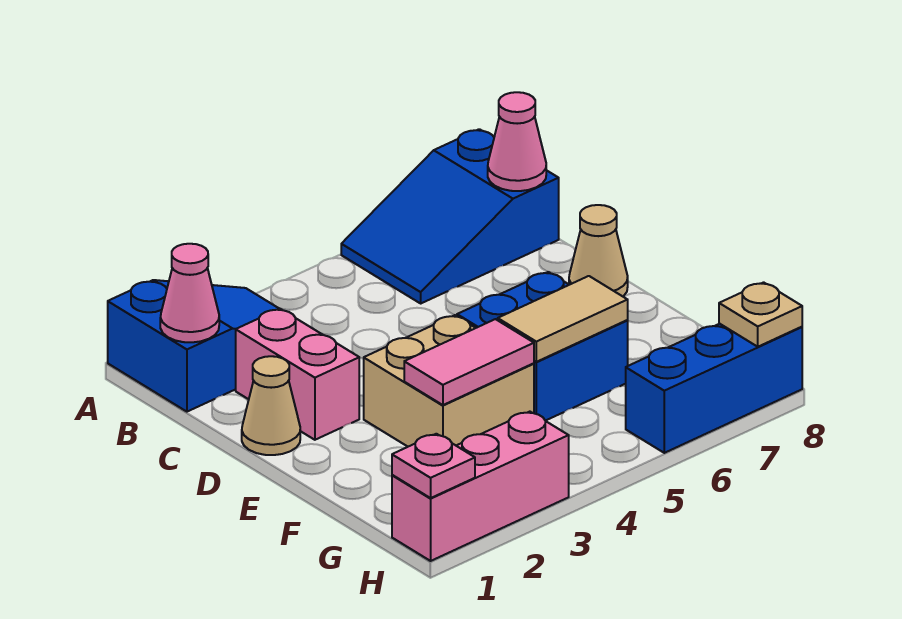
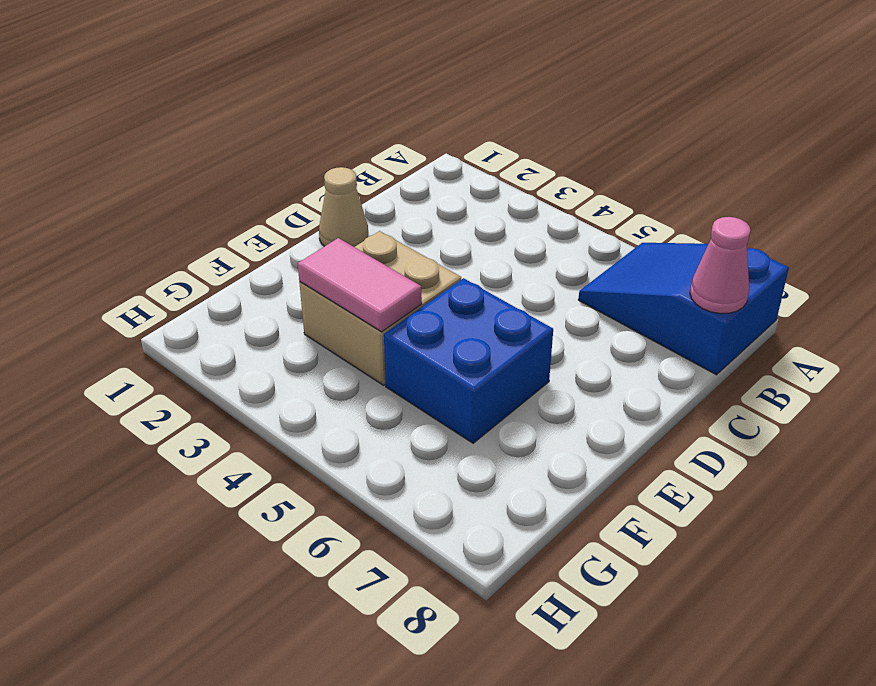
none -> blue slope A1:B3 level 1 top 1
none -> pink brick C2:D2 level 1
none -> tan cone D8 level 1

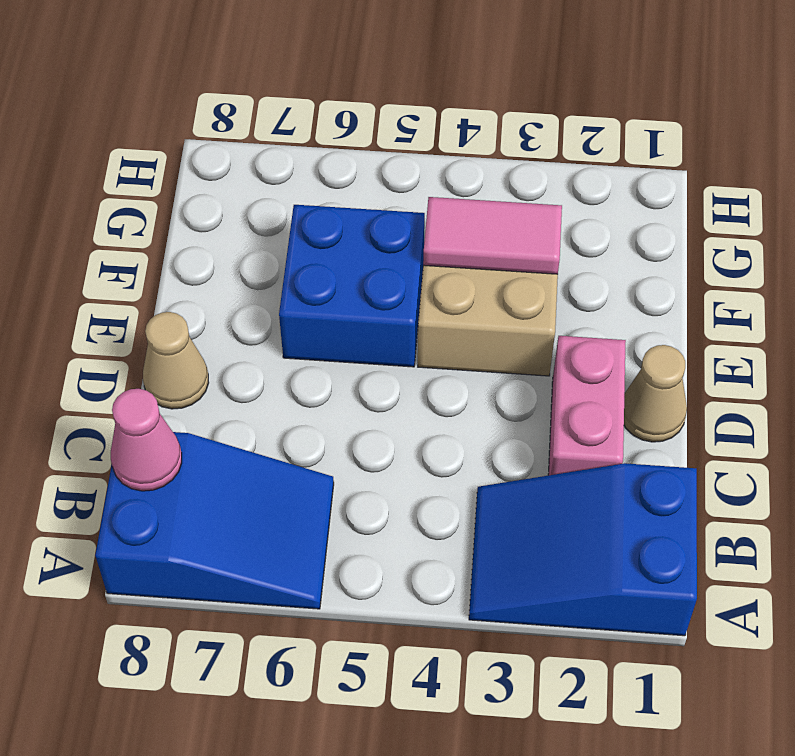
none -> pink brick H1:H3 level 1
none -> blue brick H6:H8 level 1
none -> pink cone B1 level 2

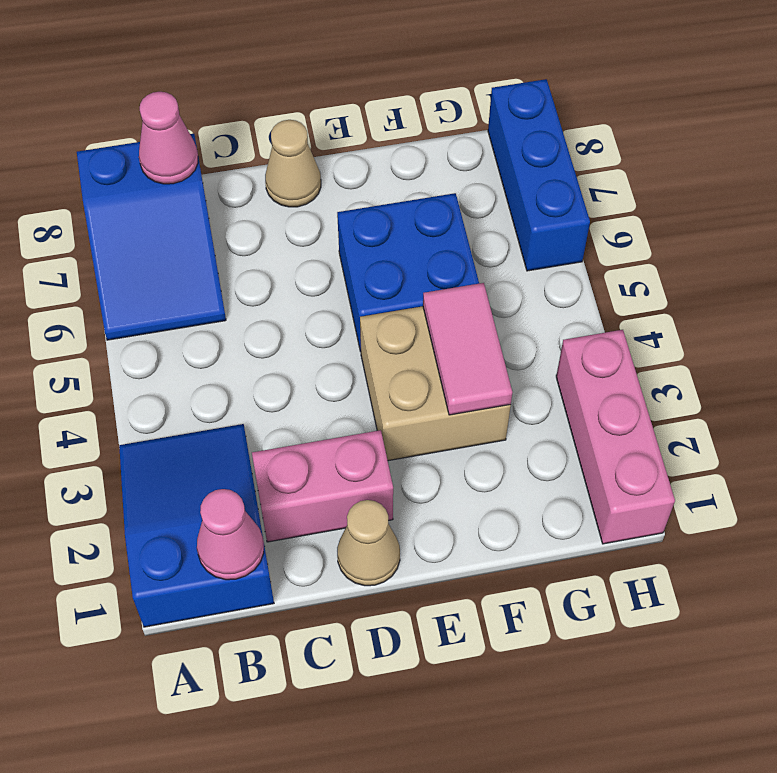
none -> tan tile F5:F6 level 2
none -> pink plate H1 level 2
none -> tan plate H8 level 2

